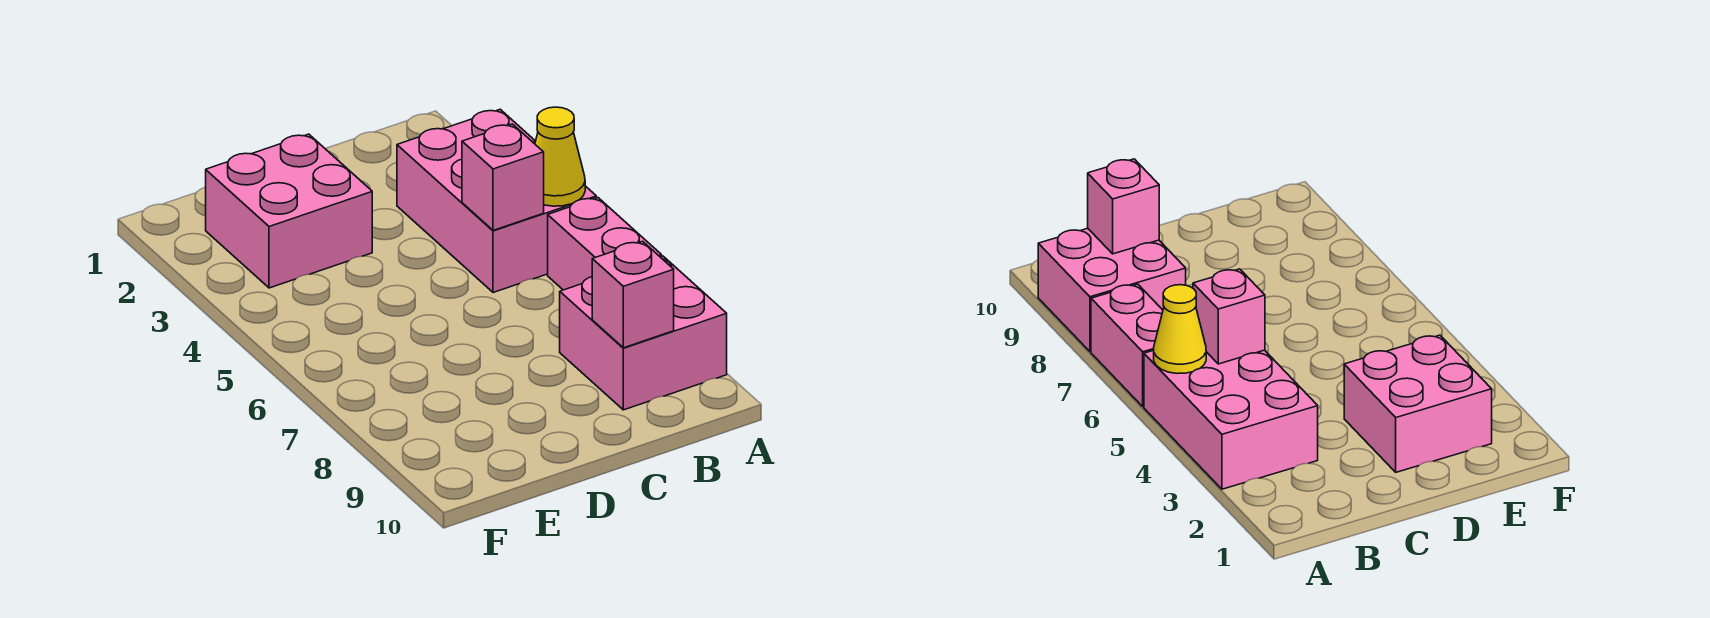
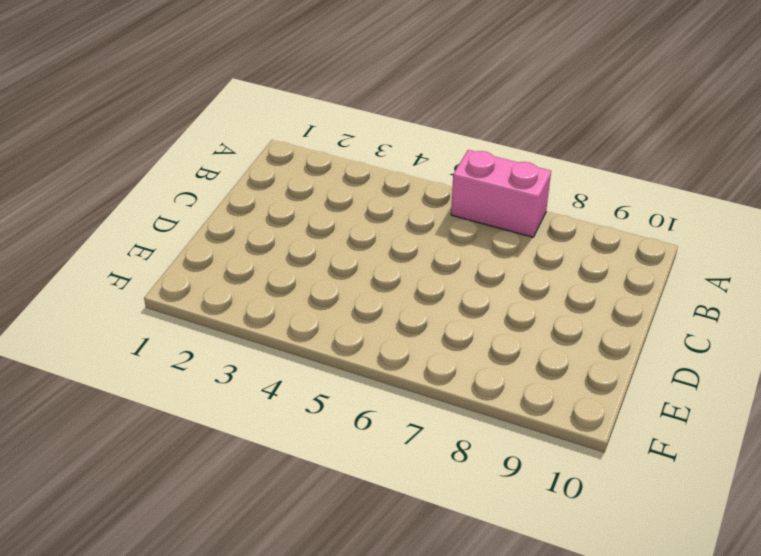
none -> pink brick A3:B5 level 1
none -> pink brick A8:B9 level 1

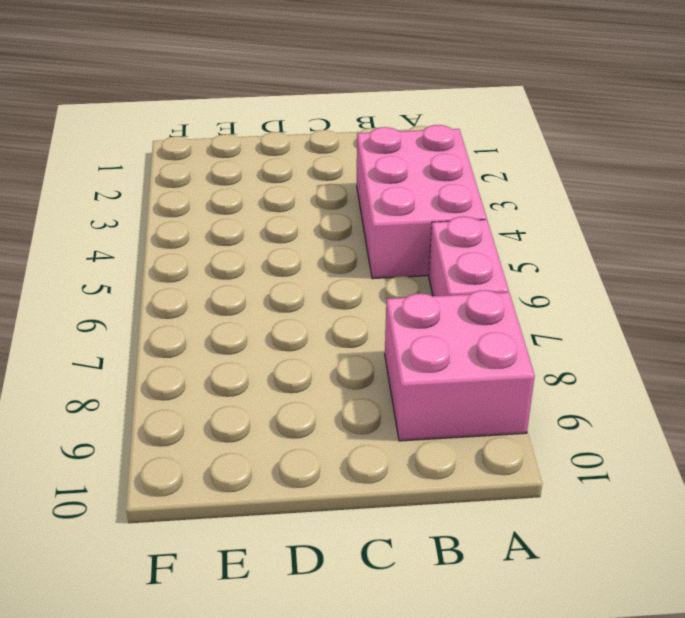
none -> pink brick D2:E3 level 1
none -> yellow cone A5 level 2

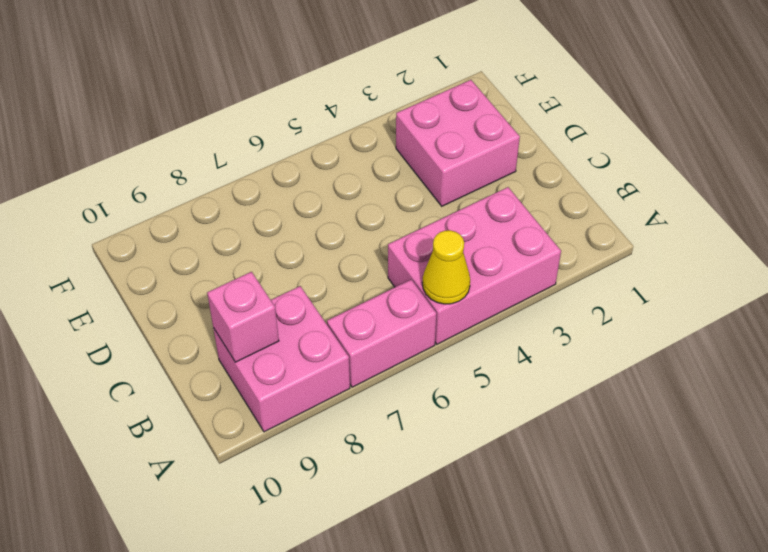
none -> pink brick B5 level 2

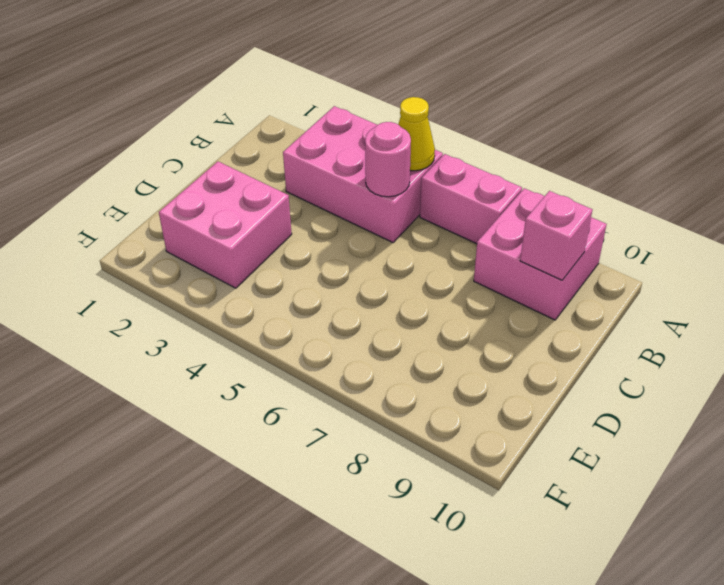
pink round brick B5 level 2 -> pink brick B5 level 2

